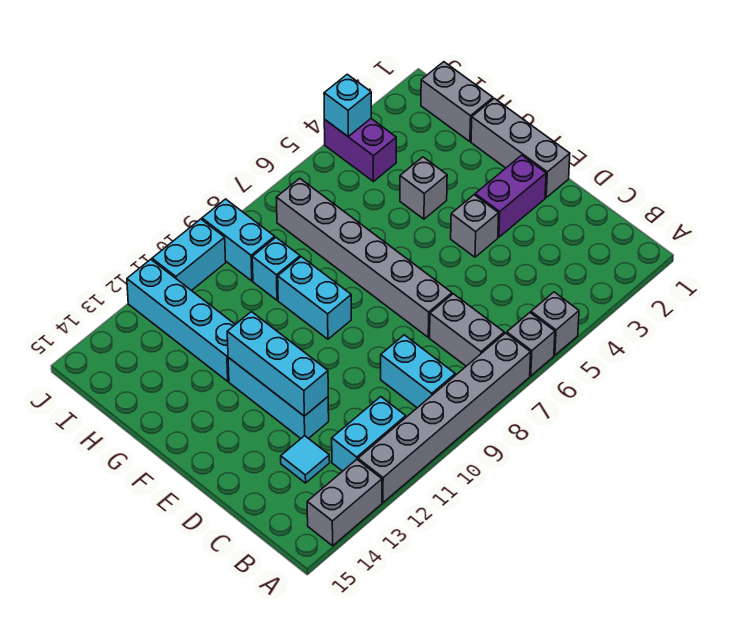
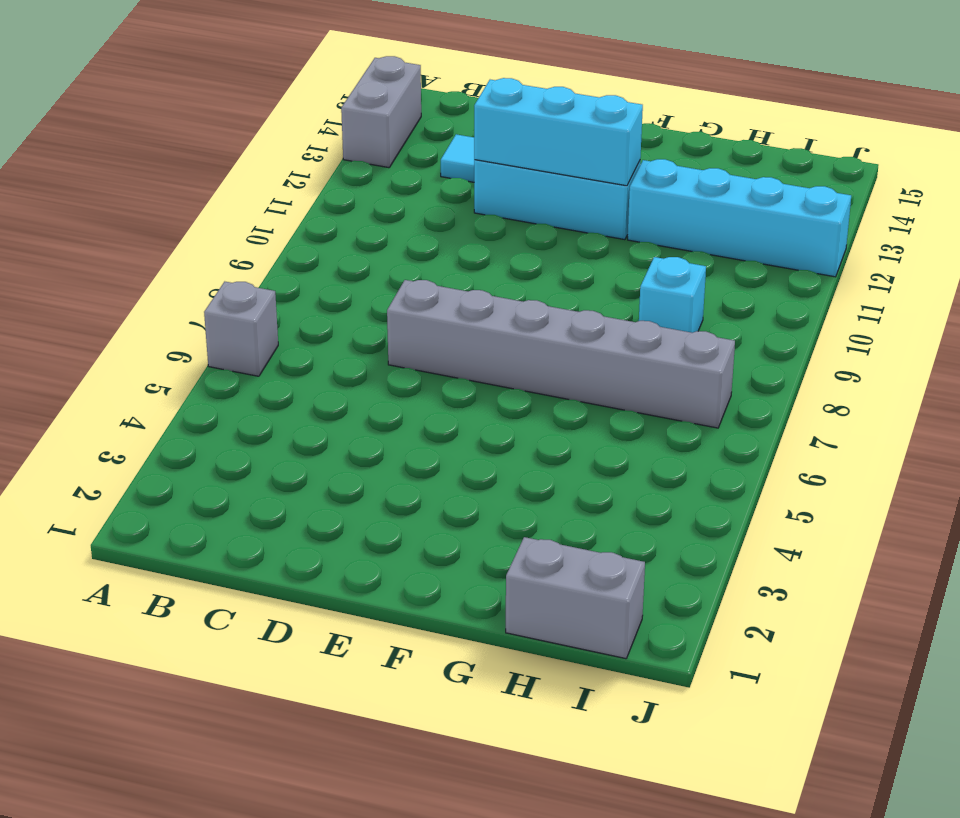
none -> grey brick A5 level 1
none -> grey brick A7:A12 level 1
none -> grey brick B7:C7 level 1

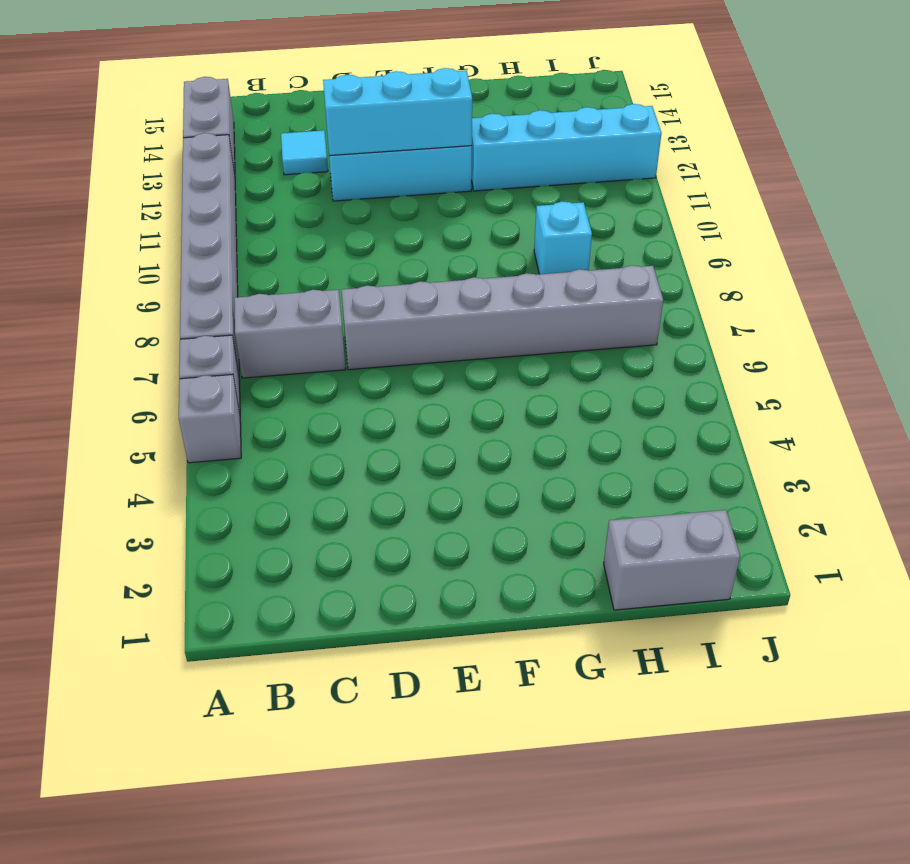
none -> cyan brick B9:C9 level 1
none -> cyan brick B11:B12 level 1
none -> grey brick E1:G1 level 1

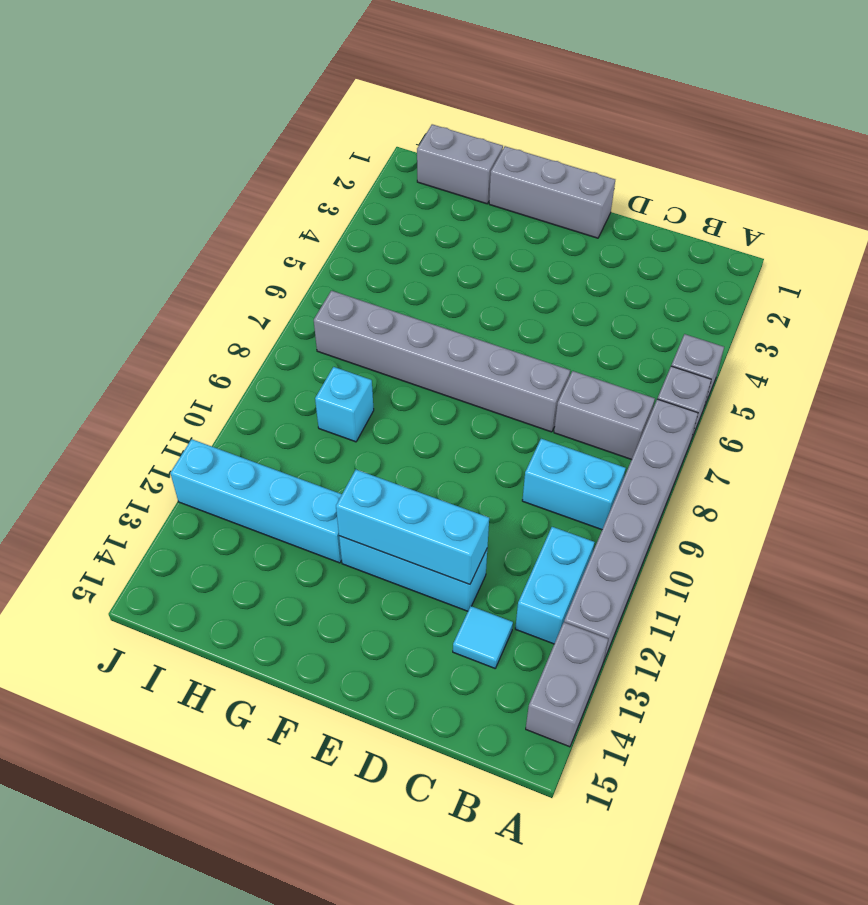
none -> purple brick E2:E3 level 1
none -> grey brick E4 level 1
none -> cyan brick F9:G9 level 1

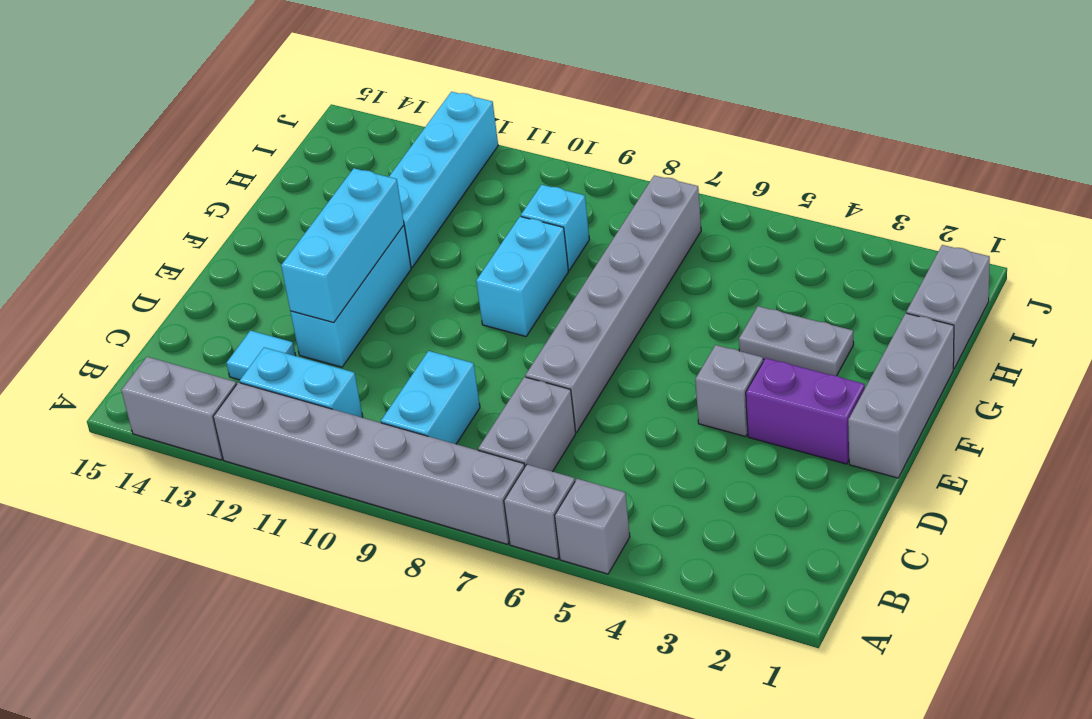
grey plate G3:G4 level 1 -> grey brick G4 level 1
none -> purple brick I4:J4 level 1
none -> cyan brick I9:J9 level 1
none -> cyan brick J10:J11 level 1

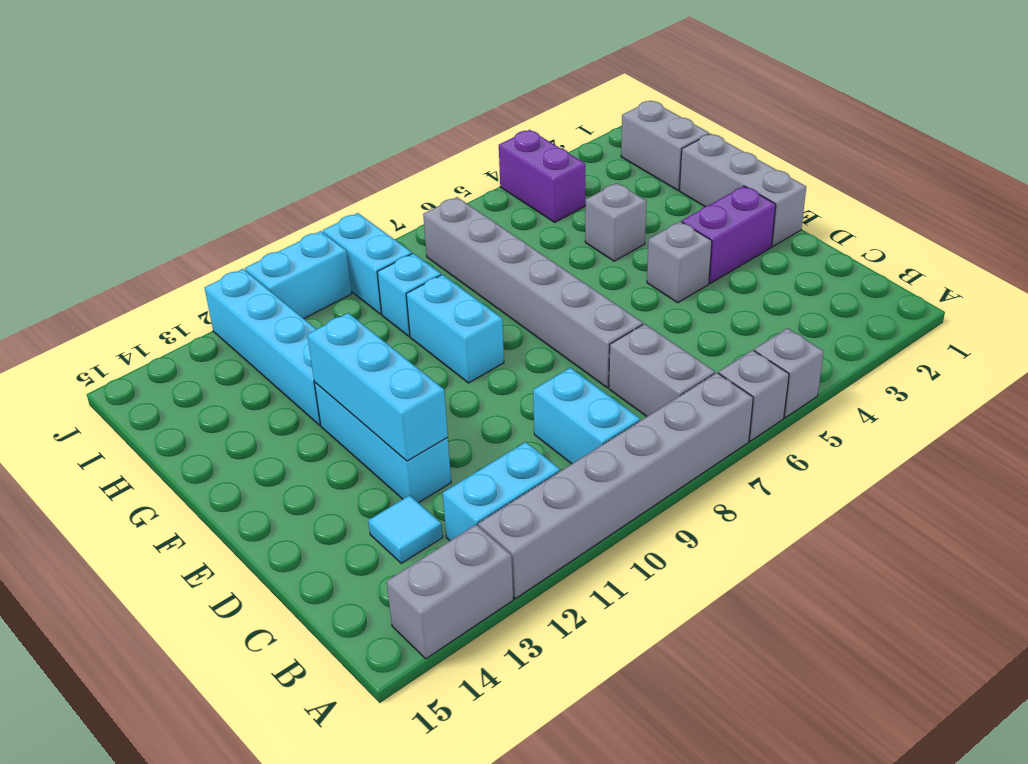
none -> cyan brick J4 level 2

